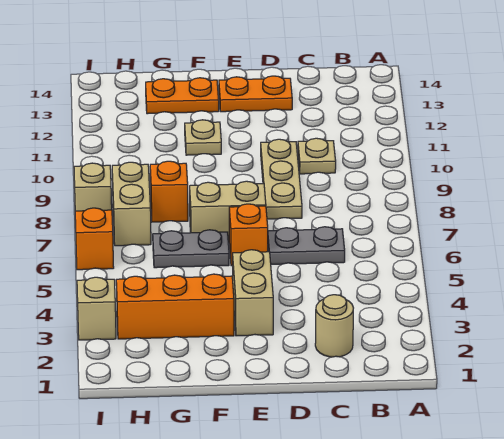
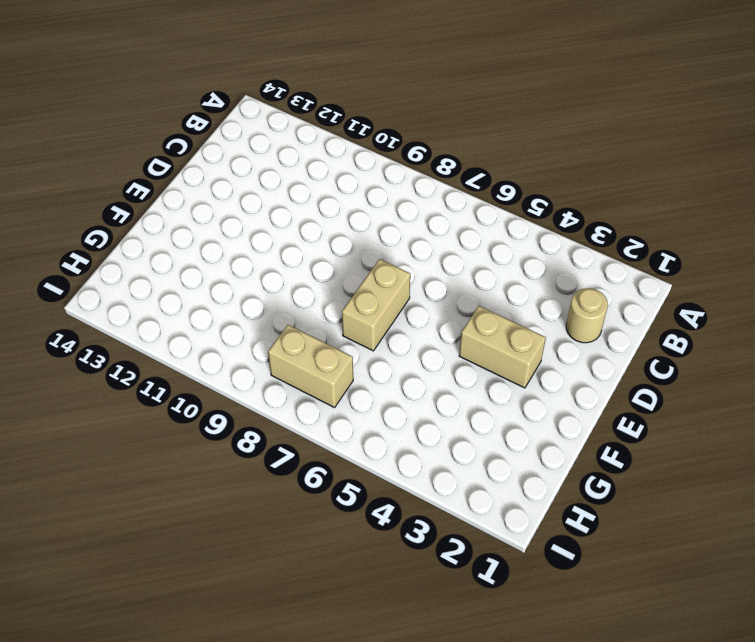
none -> grey plate C6:D6 level 1
none -> tan plate C10 level 1
none -> tan plate D8:D10 level 1

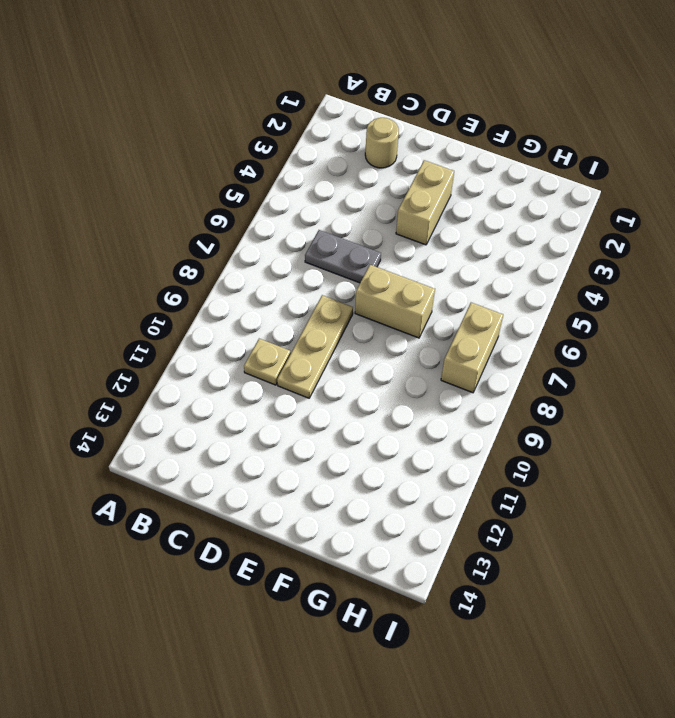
none -> orange plate D13:E13 level 1
none -> orange brick E6 level 1
none -> orange brick F3:H3 level 1

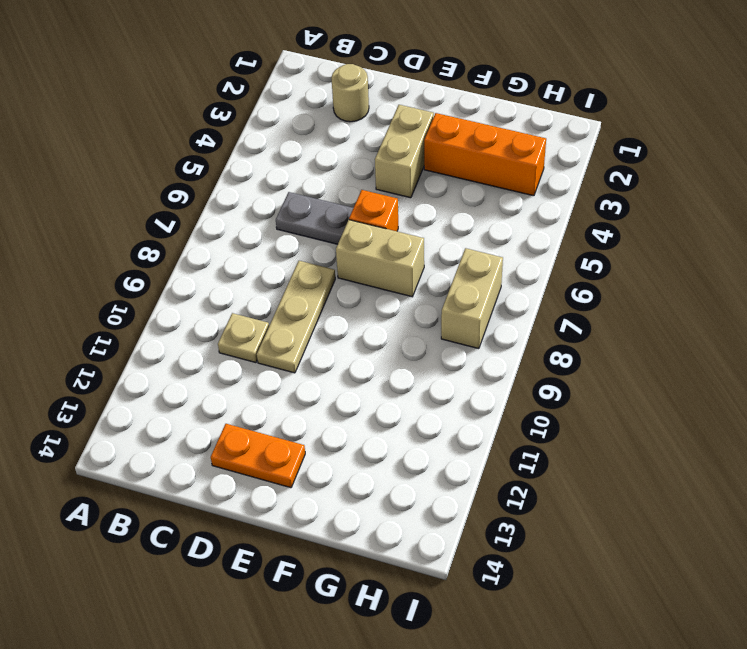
none -> grey plate F6:G6 level 1
none -> tan plate F11 level 1
none -> orange plate F13:G13 level 1

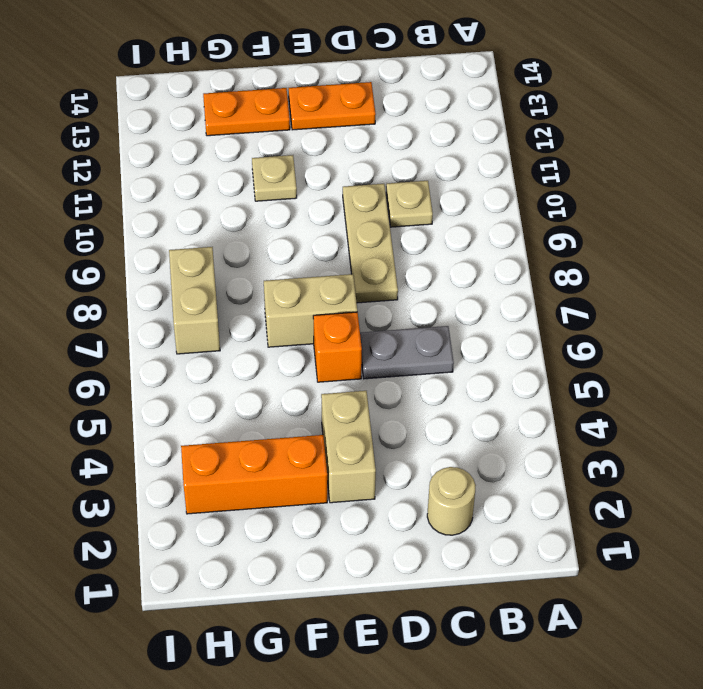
none -> grey plate F6:G6 level 1
none -> orange brick G8 level 1
none -> tan brick I3 level 1

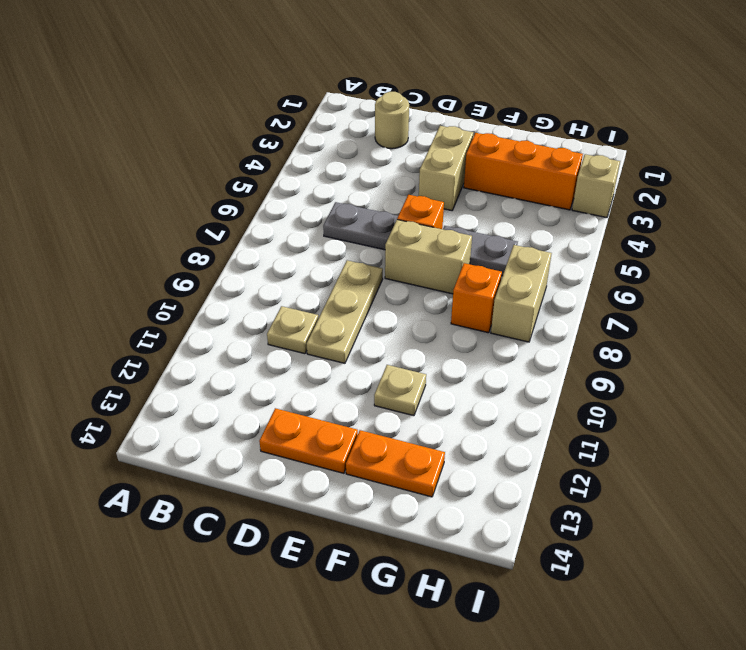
none -> orange brick I6 level 1
none -> tan brick I8 level 1

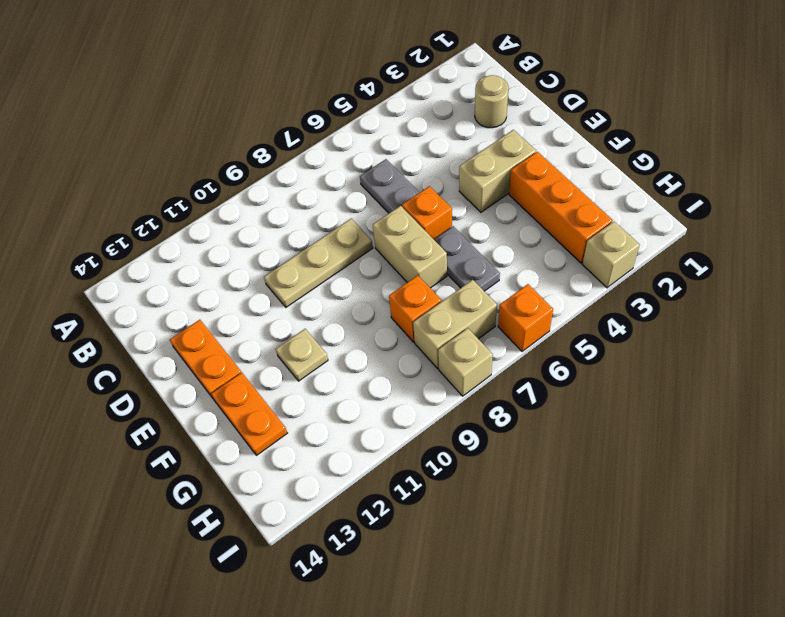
none -> tan plate C10 level 1

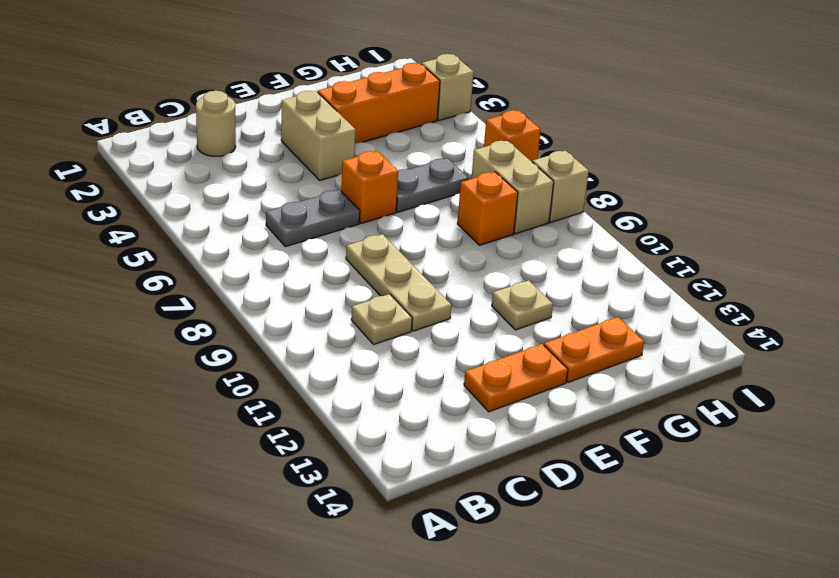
none -> tan brick E7:F7 level 1

